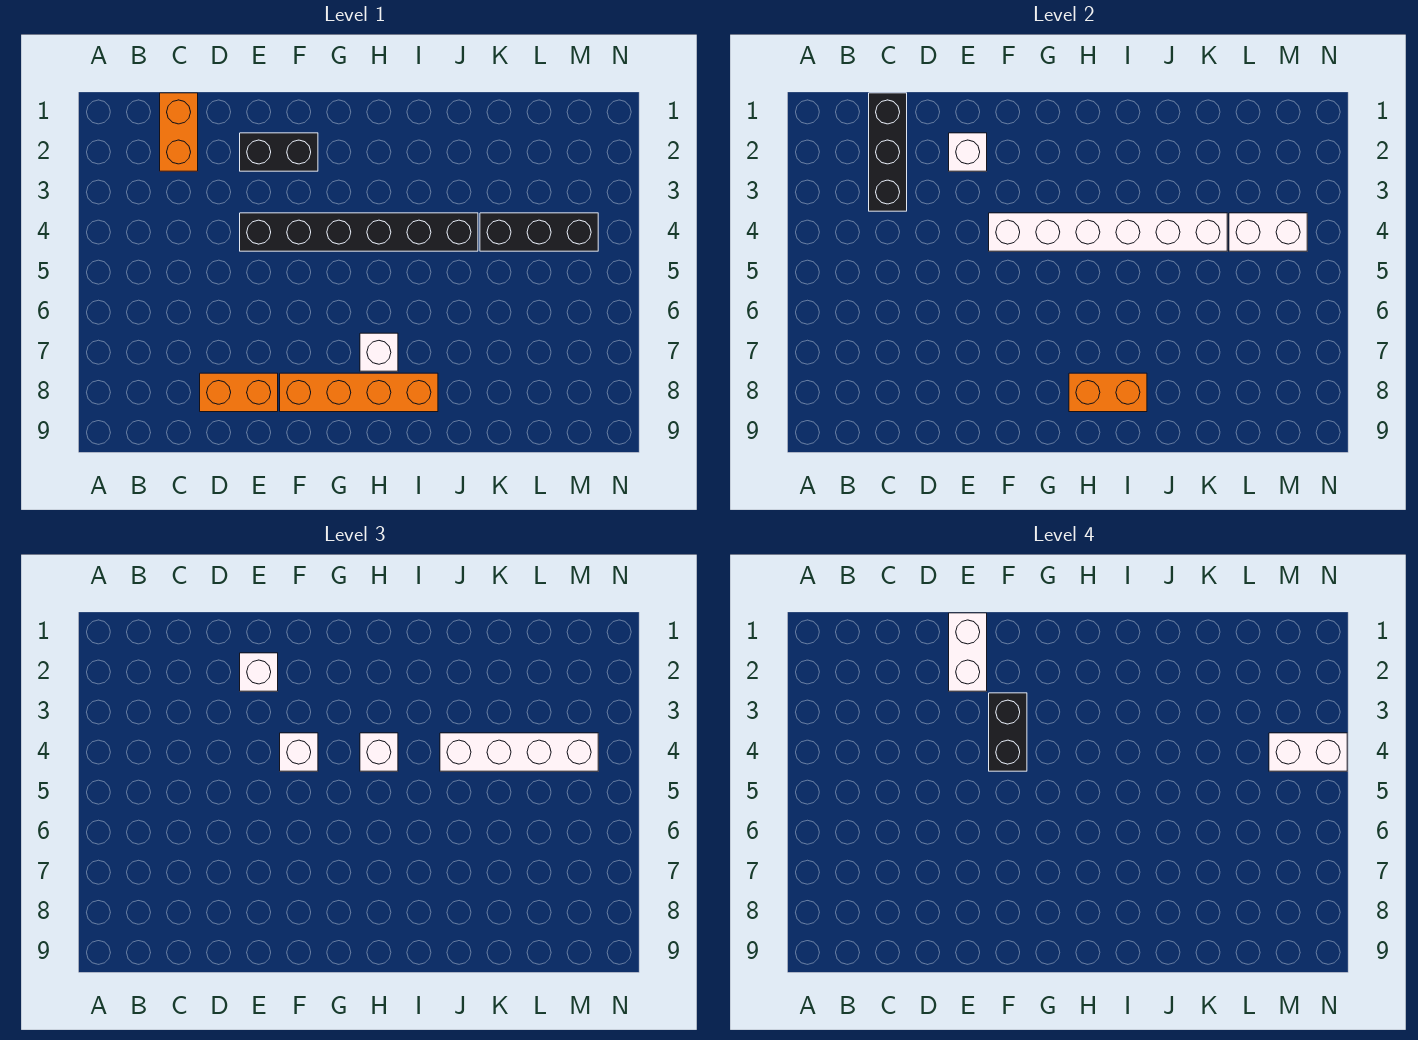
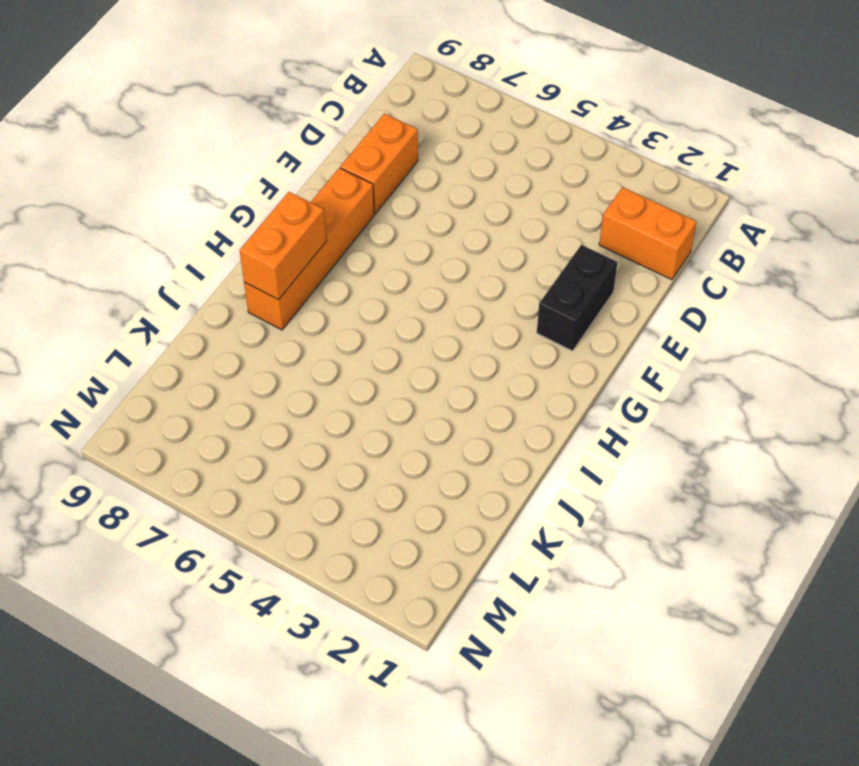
none -> black brick E4:J4 level 1
none -> white brick H7 level 1
none -> black brick K4:M4 level 1

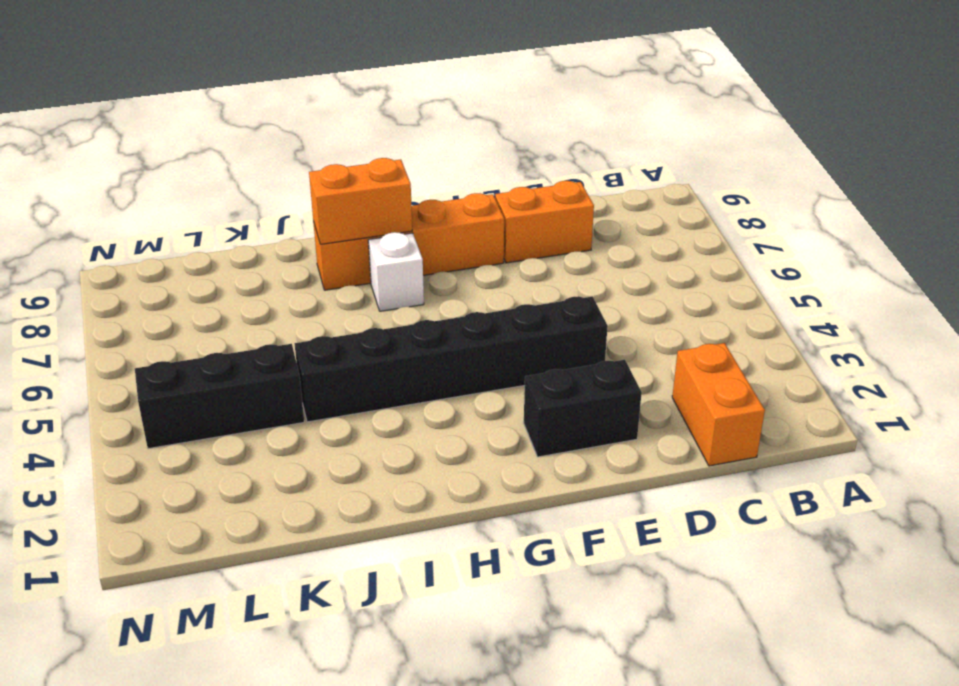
none -> black brick C1:C3 level 2
none -> white brick E2 level 2
none -> white brick F4:K4 level 2

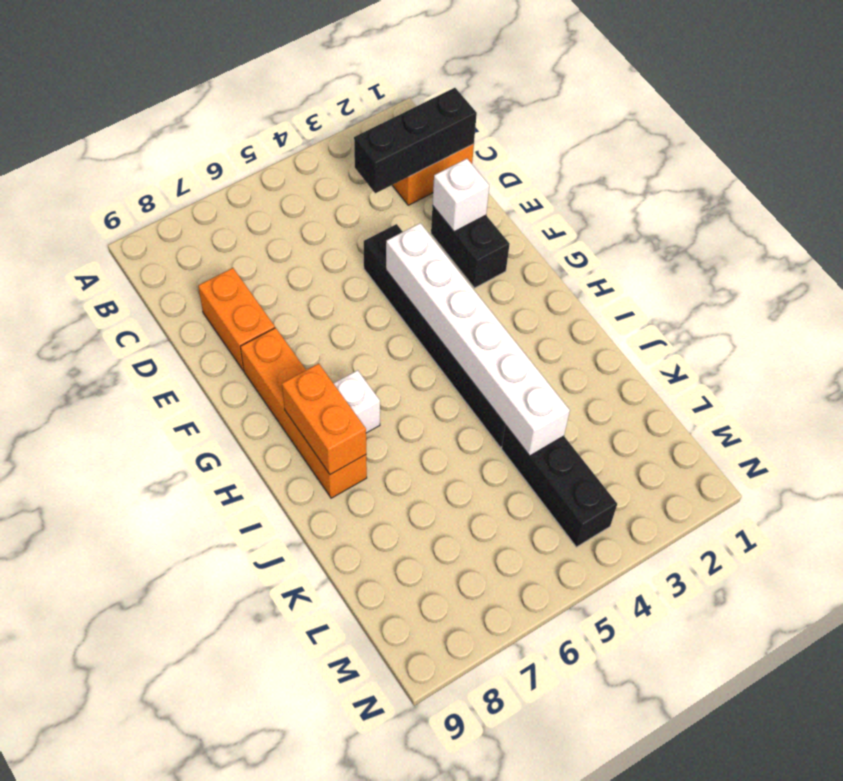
none -> white brick L4:M4 level 2
none -> white brick E2 level 3
none -> white brick F4 level 3

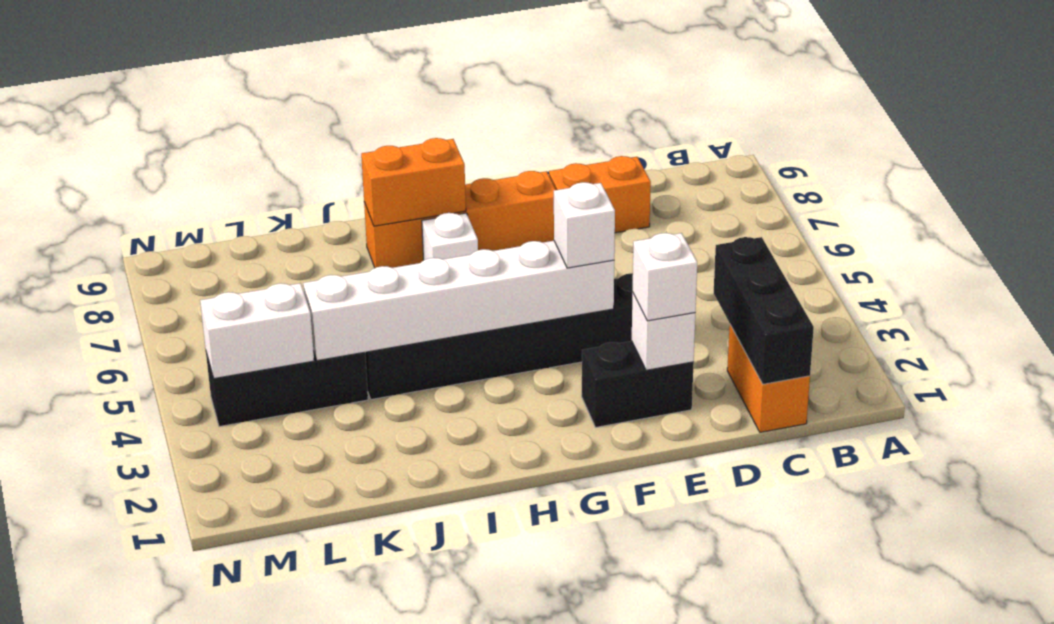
none -> white brick H4 level 3
none -> white brick J4:M4 level 3
none -> white brick E1:E2 level 4

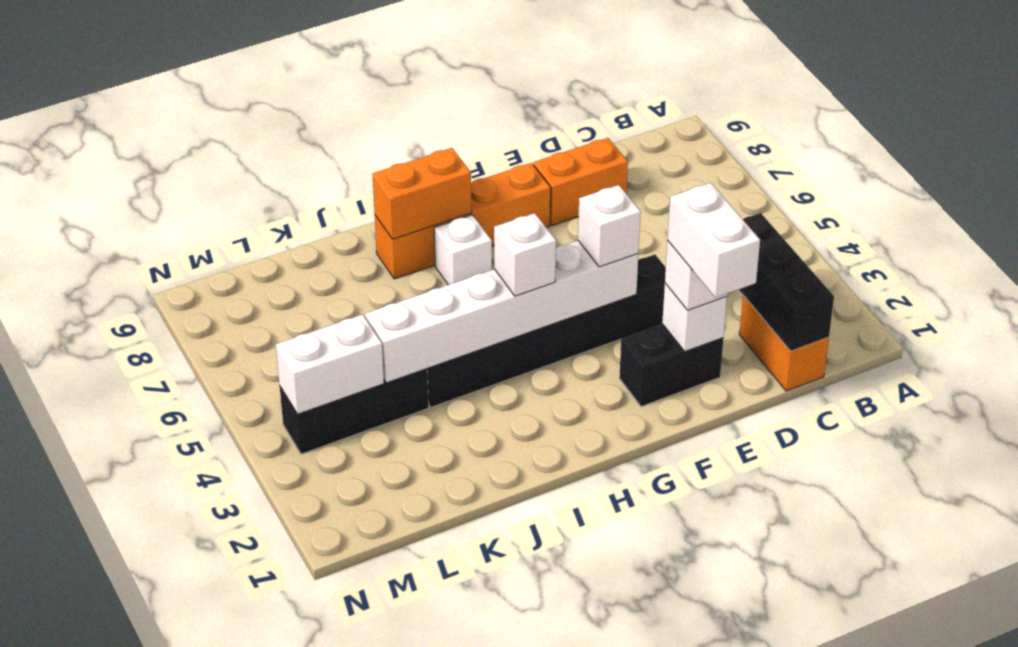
none -> white brick J4:M4 level 3
none -> black brick F3:F4 level 4
none -> white brick M4:N4 level 4

